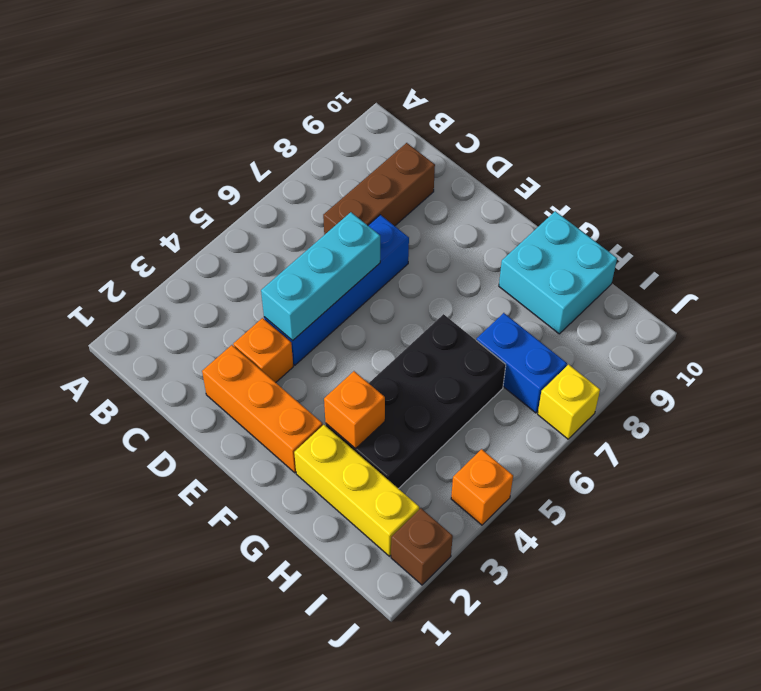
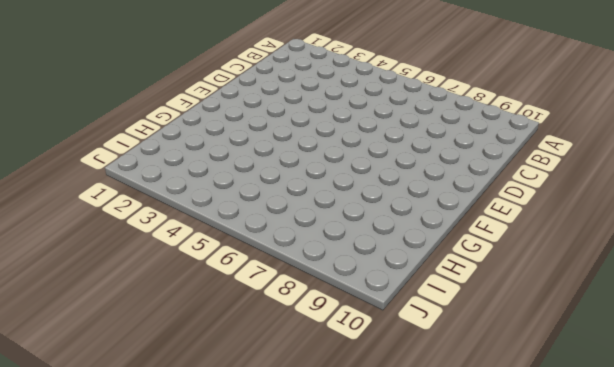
none -> brown brick C7:C9 level 1
none -> orange brick D2:F2 level 1
none -> orange brick D3 level 1

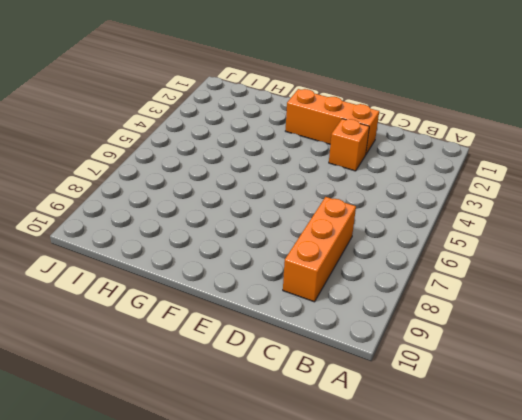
orange brick C7:C9 level 1 -> brown brick C7:C9 level 1
none -> blue brick D4:D7 level 1
none -> yellow brick G2:I2 level 1
none -> black brick G3:H6 level 1

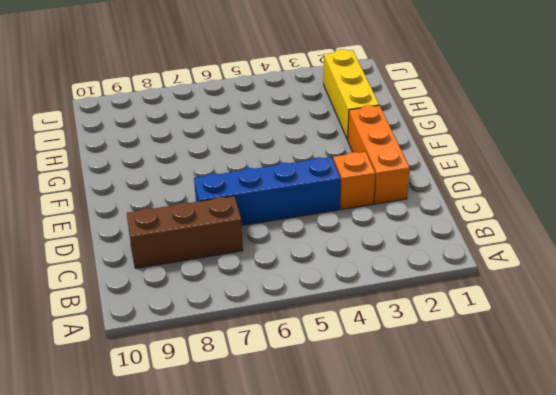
none -> black brick G3:H6 level 1
none -> cyan brick G9:H10 level 1
none -> blue brick H7:I7 level 1

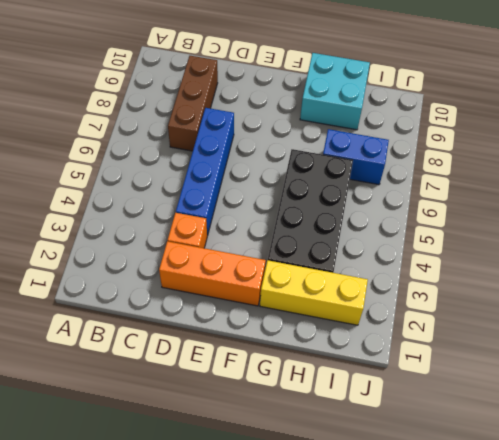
none -> brown brick J2 level 1
none -> orange brick J4 level 1
none -> yellow brick J7 level 1

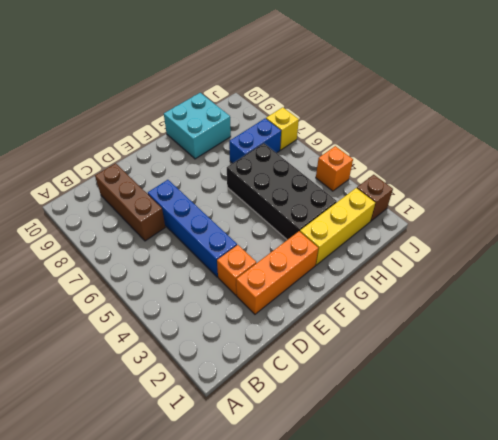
none -> cyan brick D4:D6 level 2
none -> orange brick G3 level 2

